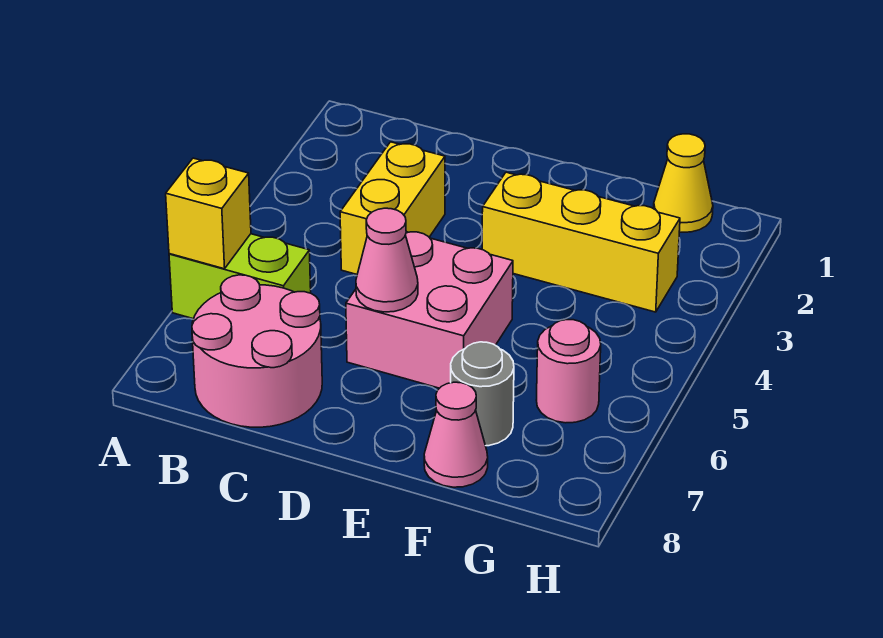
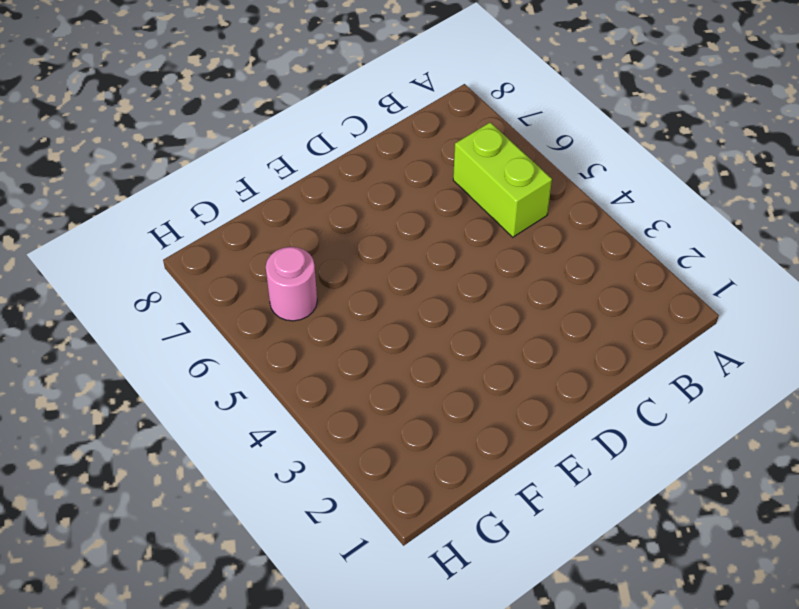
lime brick B5:B6 level 1 -> lime brick A6:B6 level 1
none -> pink round brick B7:C8 level 1
none -> yellow brick C3:C4 level 1

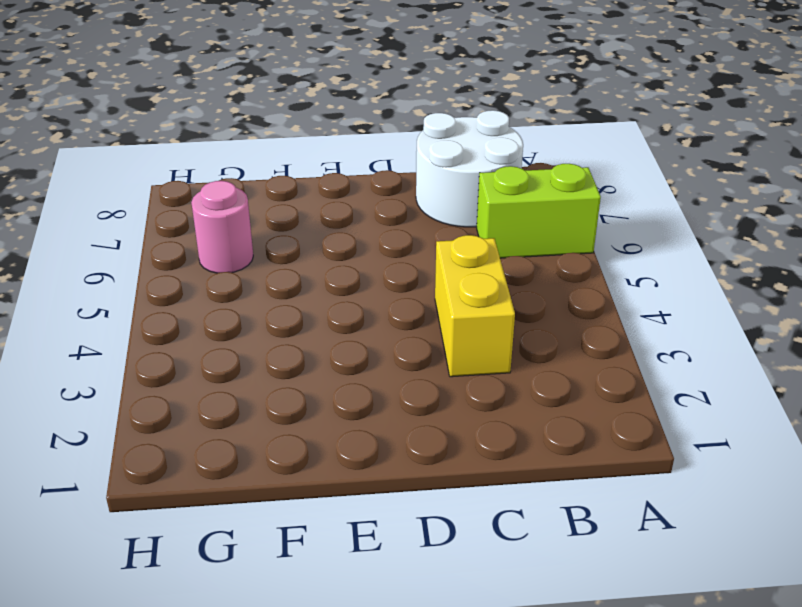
white round brick B7:C8 level 1 -> pink round brick B7:C8 level 1
none -> pink brick D5:E6 level 1
none -> yellow brick E3:G3 level 1

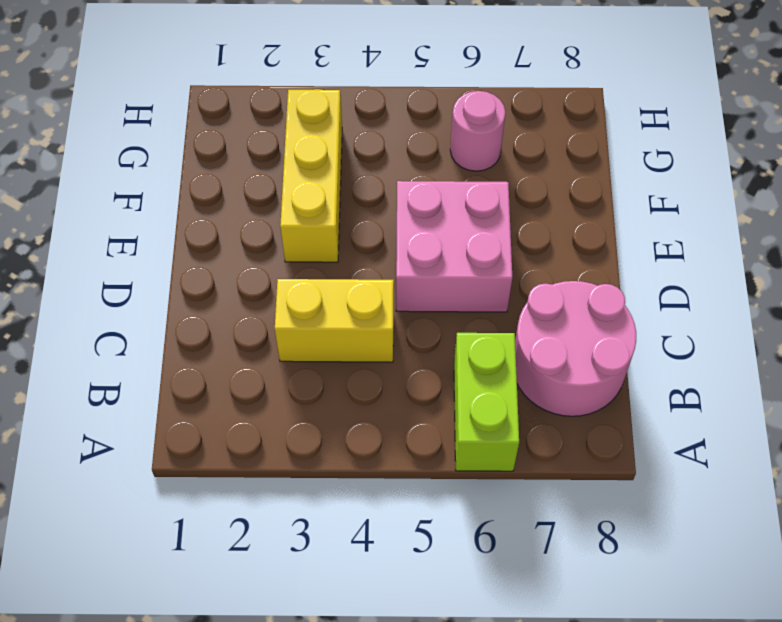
none -> grey round brick F7 level 1
none -> pink cone F8 level 1

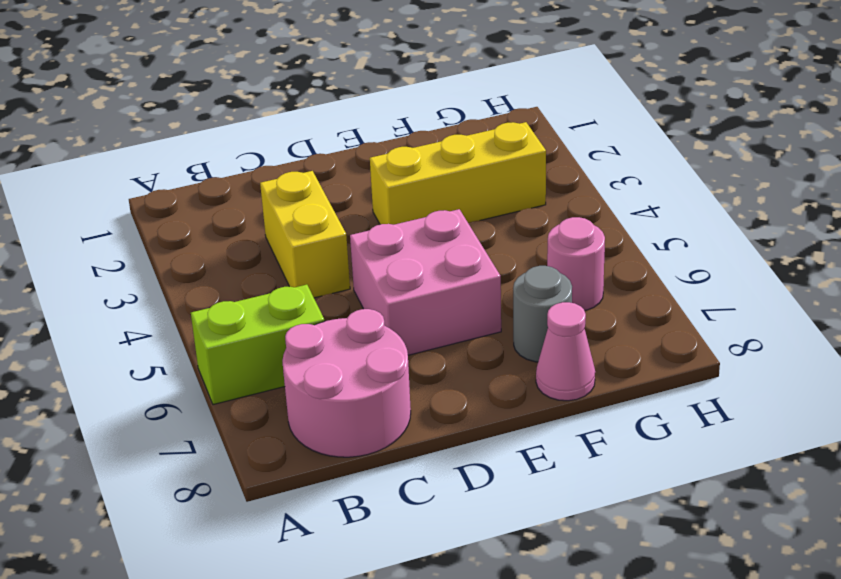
none -> yellow cone G1 level 1
none -> yellow brick A6 level 2

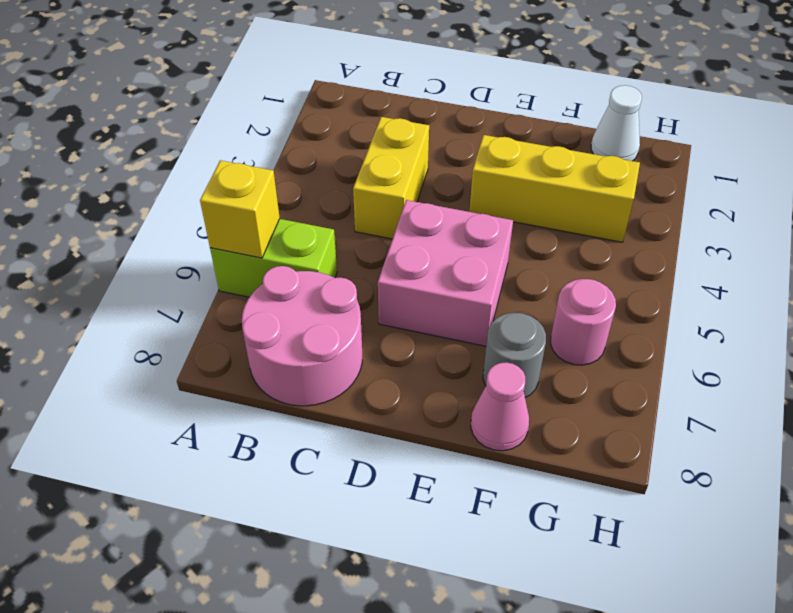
white cone G1 level 1 -> yellow cone G1 level 1
none -> pink cone D6 level 2

